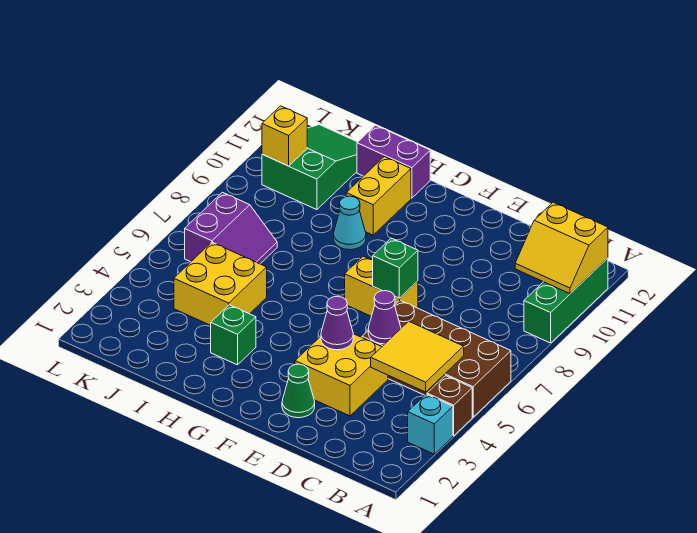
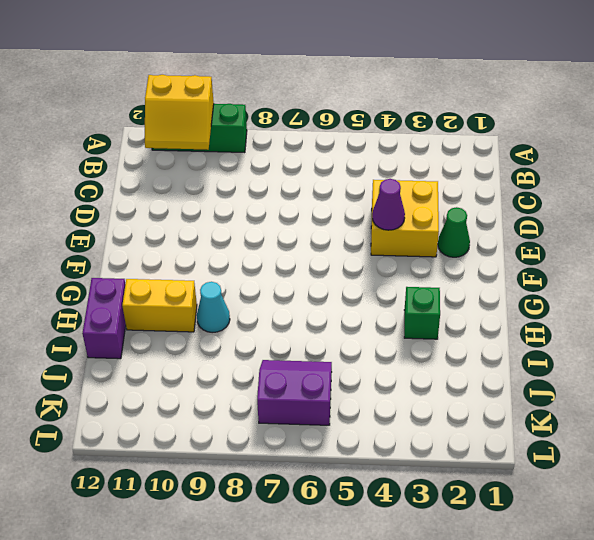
yellow slope A10:B11 level 2 top A -> yellow slope A10:B11 level 2 top 11
none -> cyan brick A3 level 1
none -> brown brick A4 level 1
none -> brown brick A5:D6 level 1

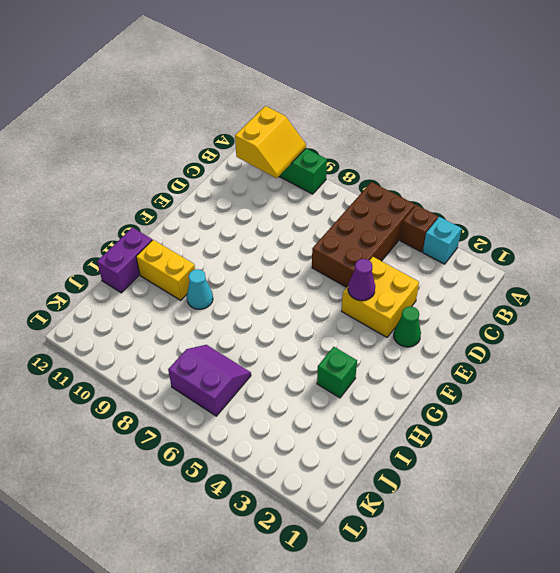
none -> yellow brick E7:F7 level 1
none -> yellow brick I4:J5 level 1
none -> green slope J10:K12 level 1 top 10

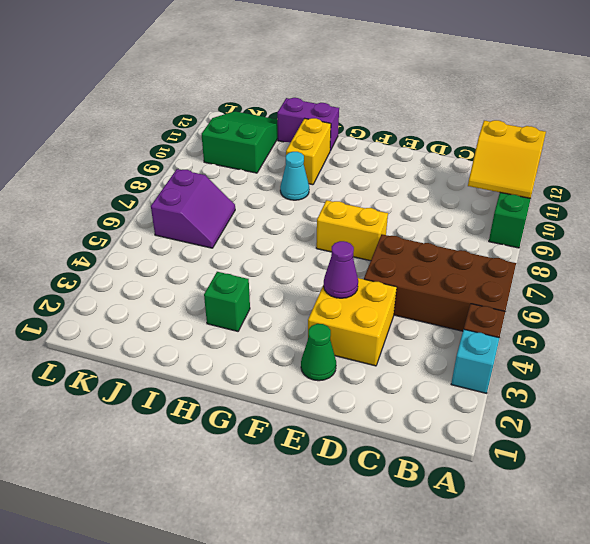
none -> yellow brick I4:J5 level 1
none -> yellow tile B4:C5 level 2
none -> purple cone D5 level 2

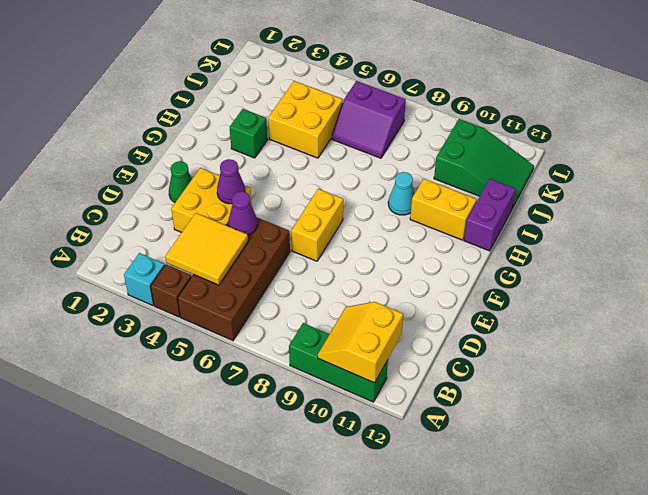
none -> green brick E7 level 2
none -> yellow brick K10 level 2

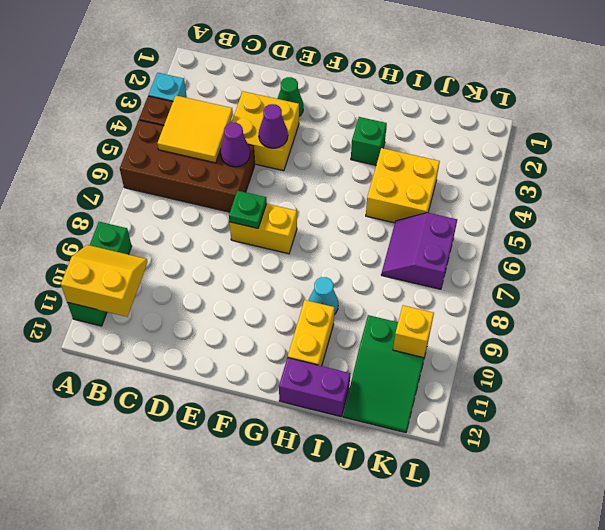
green plate E7 level 2 -> green brick E7 level 2

